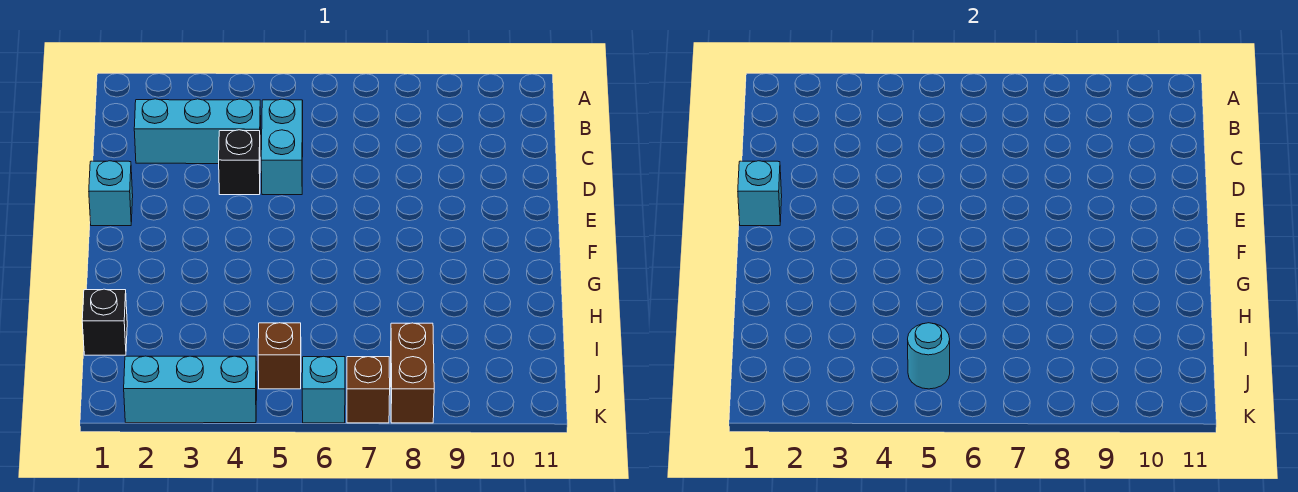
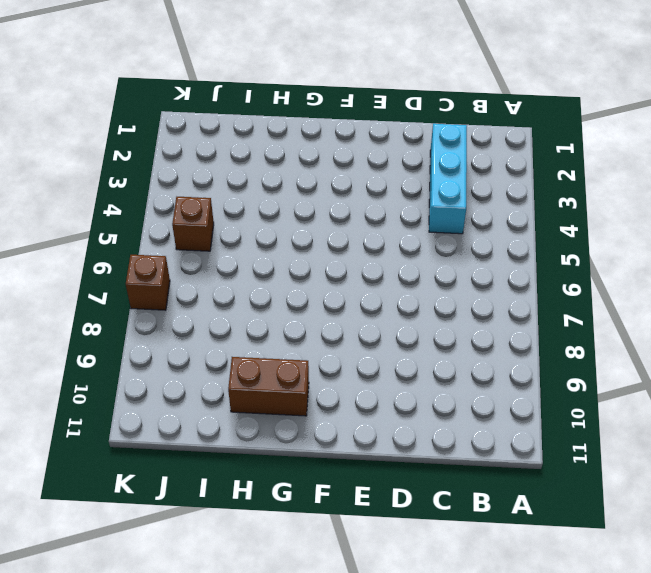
brown brick G10:H10 level 1 -> brown brick J8:K8 level 1
none -> cyan brick C5:D5 level 1
none -> black brick D4 level 1
none -> cyan brick E1 level 1

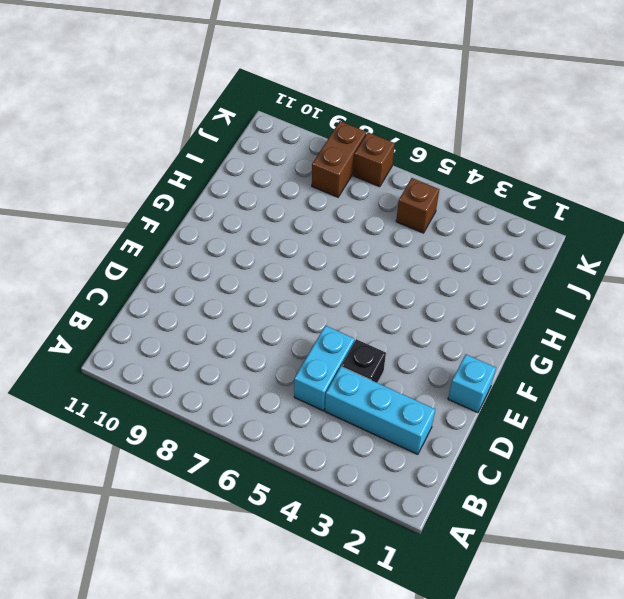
none -> black brick I1 level 1
none -> cyan brick K2:K4 level 1
none -> cyan brick K6 level 1

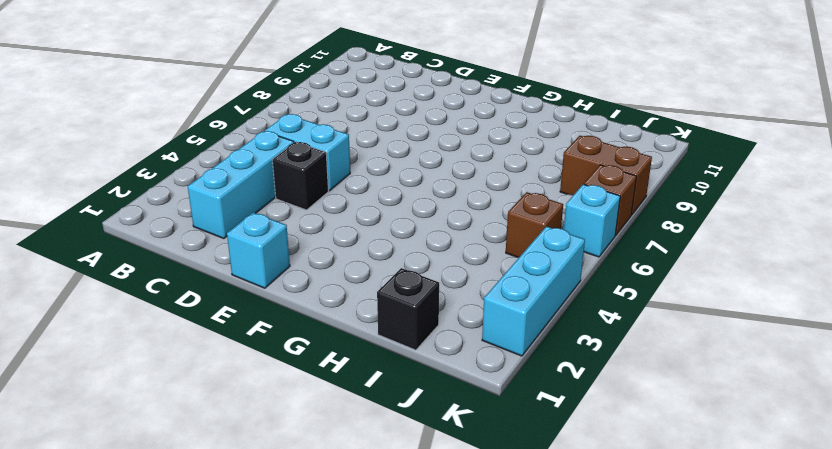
none -> cyan brick E1 level 2
none -> cyan round brick J5 level 2

